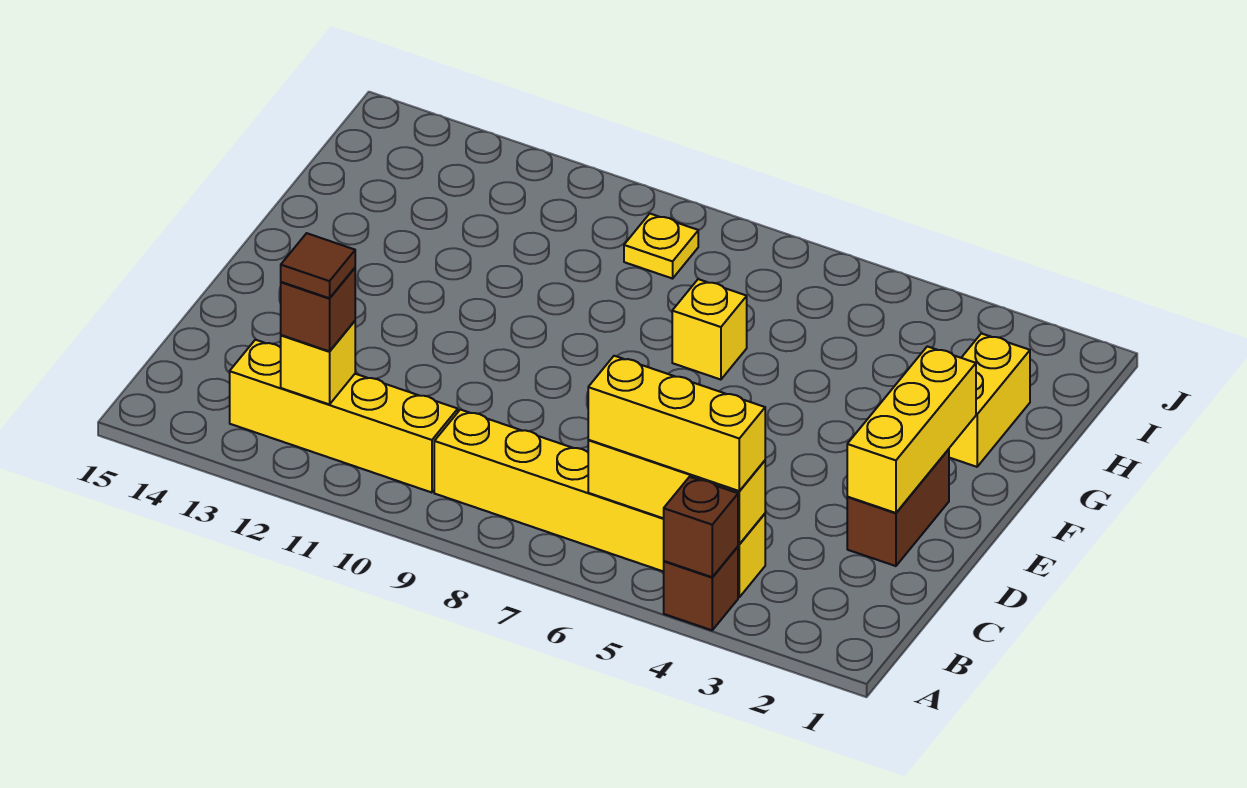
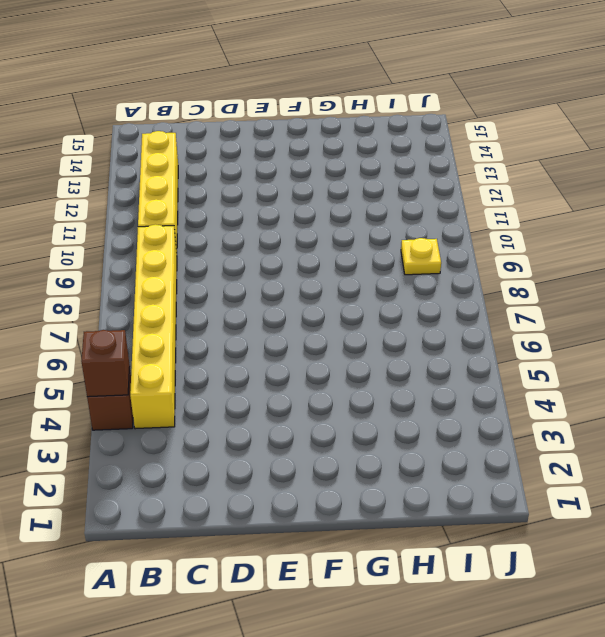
none -> brown brick D2:E2 level 1
none -> yellow brick G2:H2 level 1
none -> yellow brick G7 level 1

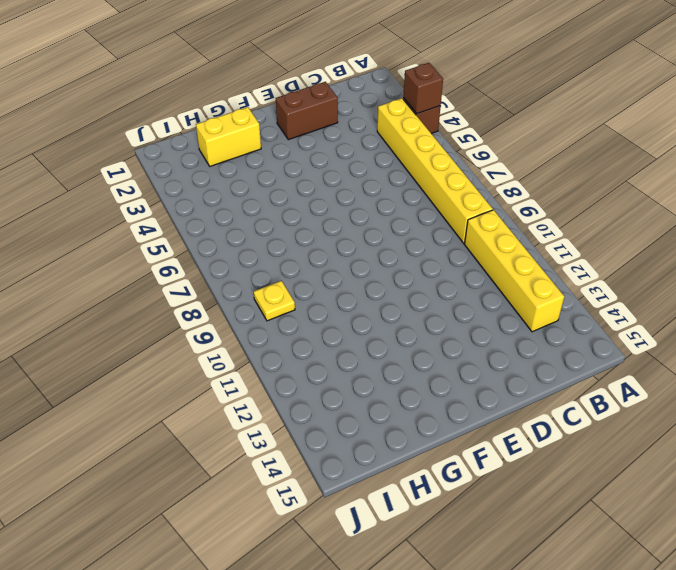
none -> yellow brick G7 level 1
none -> yellow brick B4:B6 level 2
none -> yellow brick B12 level 2

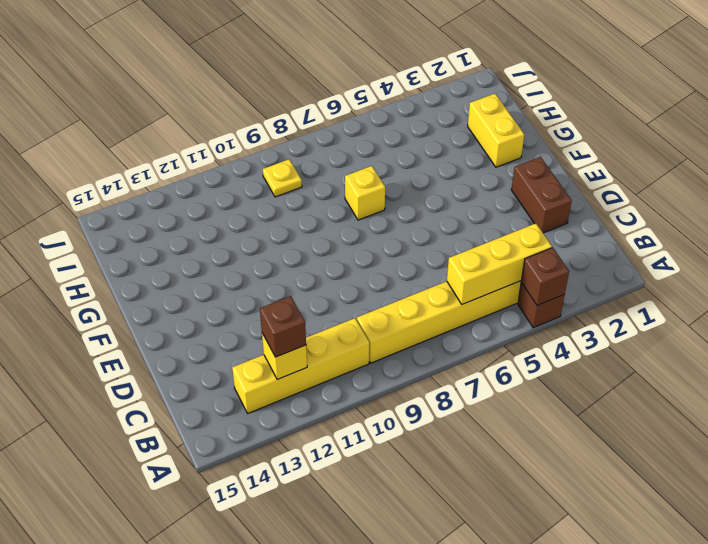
none -> yellow brick D2:F2 level 2
none -> yellow brick B4:B6 level 3
none -> brown tile B12 level 4

